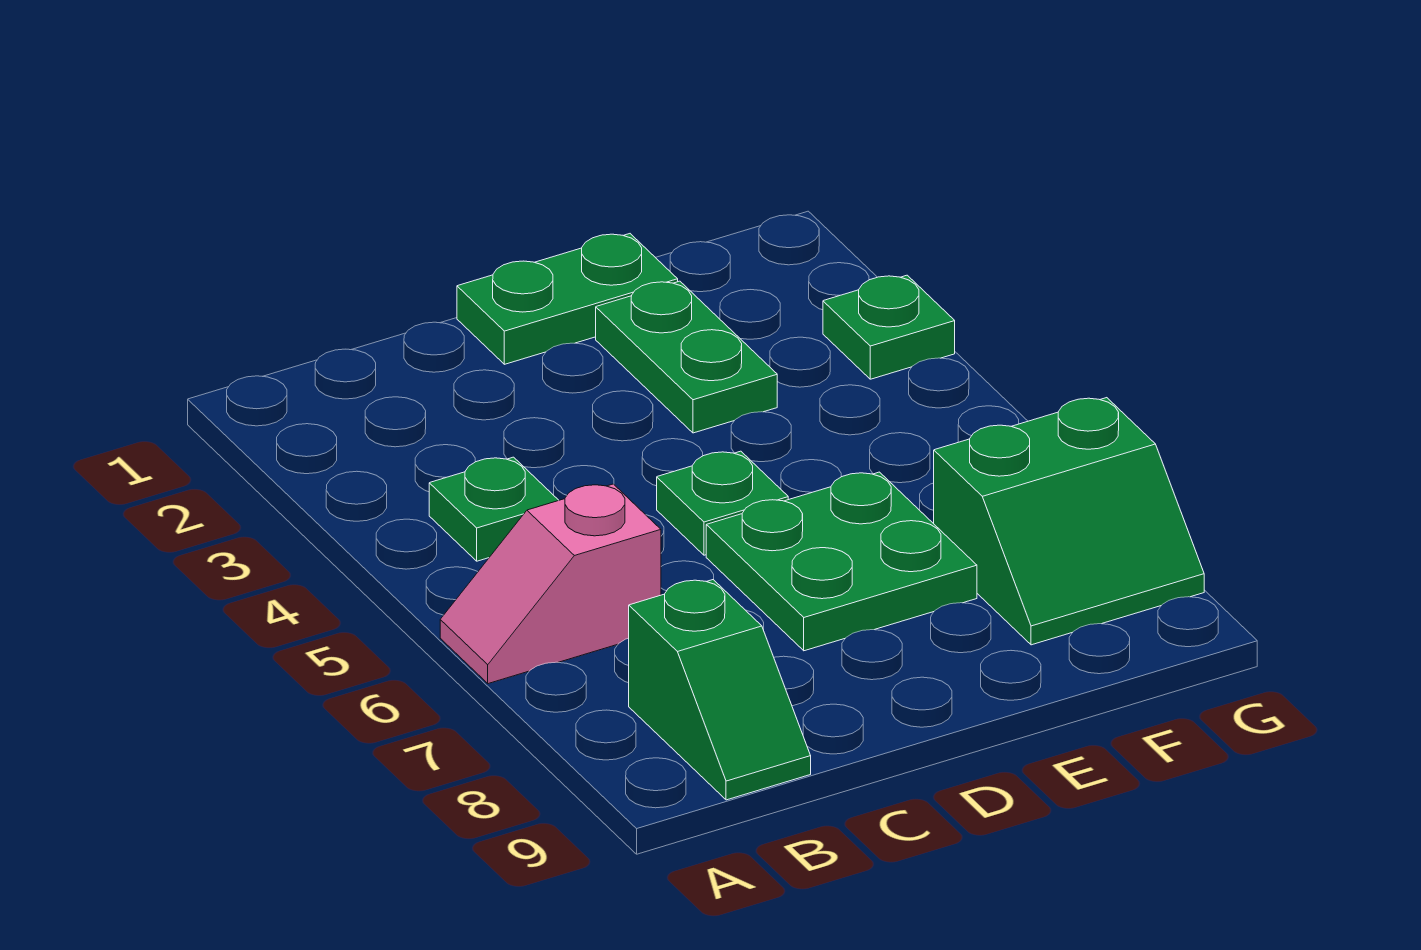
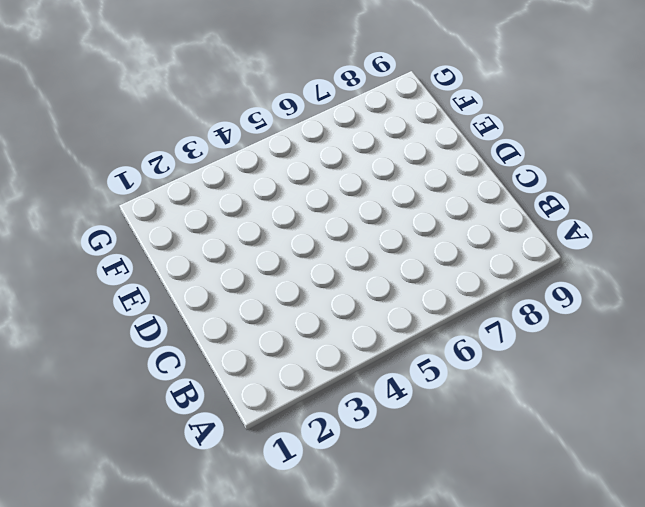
none -> pink slope A6:B6 level 1 top B
none -> green plate B4 level 1

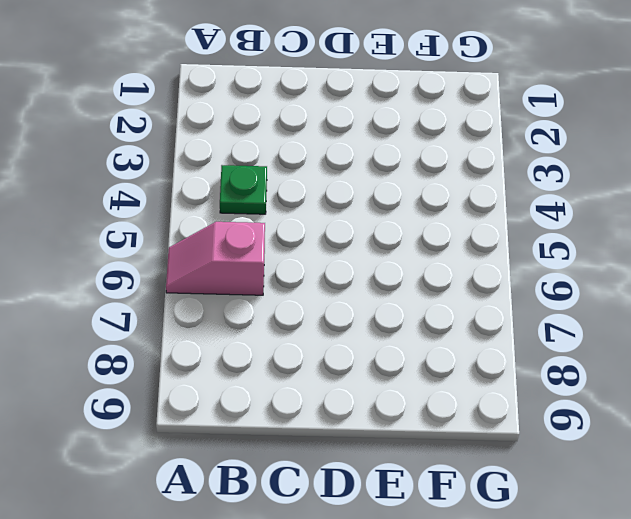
none -> green slope B8:B9 level 1 top 8
none -> green plate D1:E1 level 1

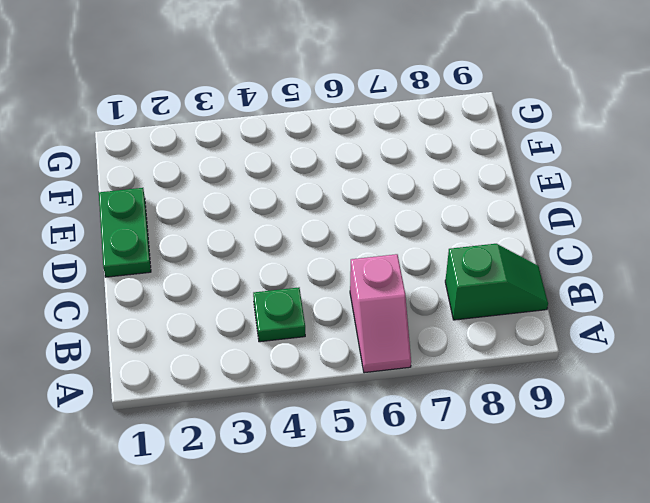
none -> green plate D5 level 1
none -> green plate D6:E7 level 1

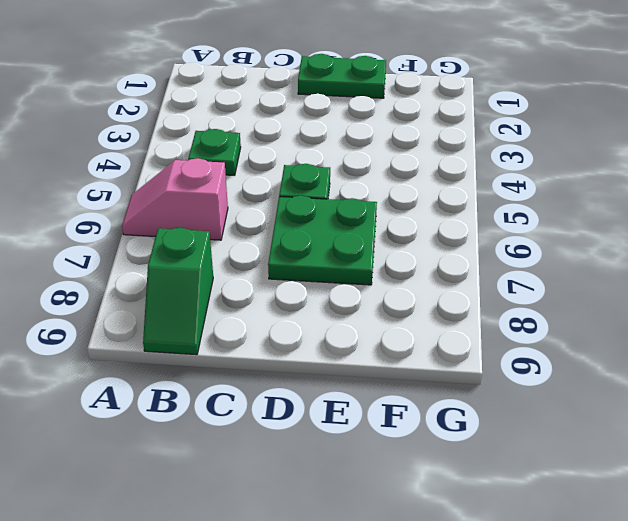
none -> green plate E2:E3 level 1
none -> green slope F7:G8 level 1 top 7

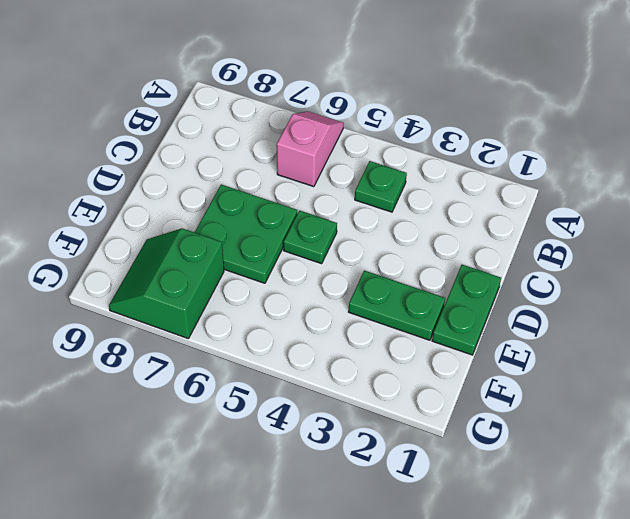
none -> green slope B8:B9 level 1 top 8
none -> green plate G3 level 1

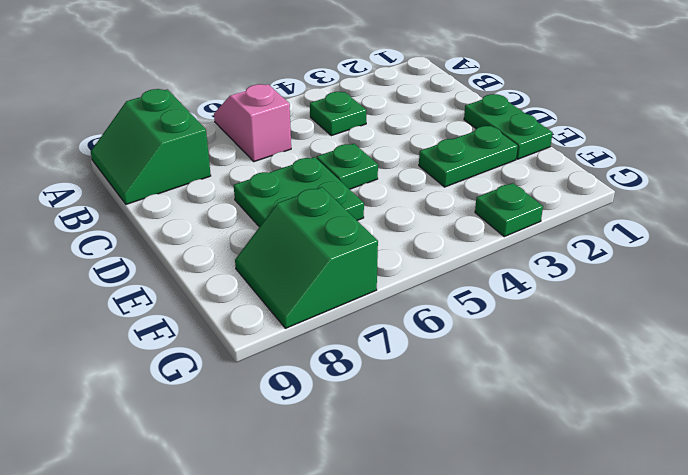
green slope A8:B9 level 1 top 8 -> green slope B8:B9 level 1 top 8

